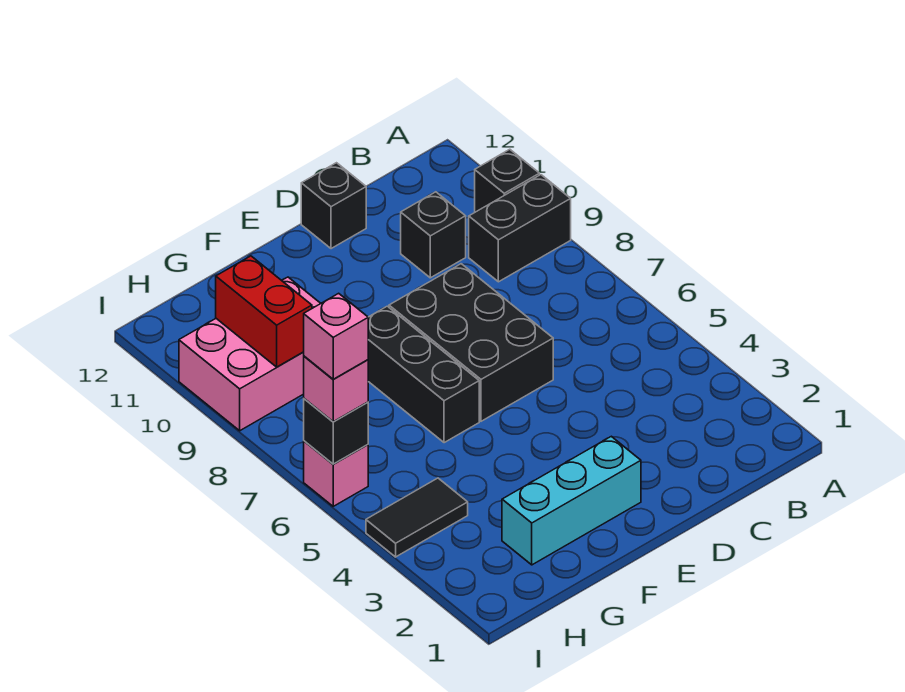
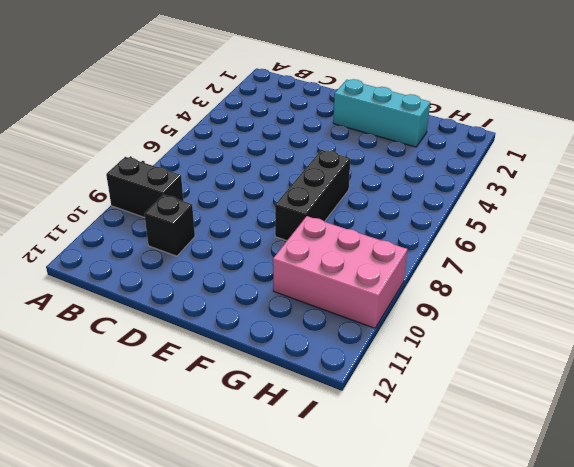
none -> black brick A10 level 1
none -> black brick D6:E8 level 1
none -> black brick D12 level 1

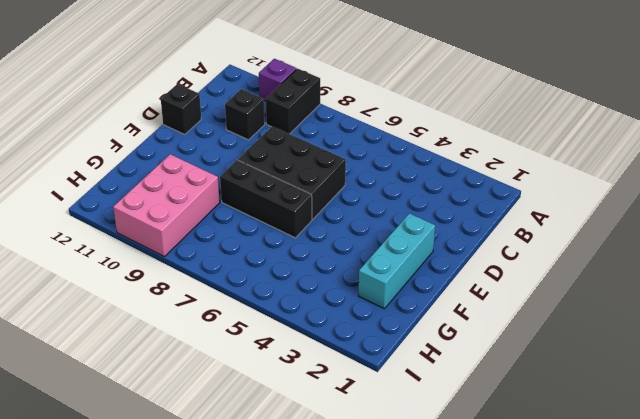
purple brick A10 level 1 -> black brick A10 level 1
none -> black tile H4:I4 level 1
none -> pink brick I6 level 1
none -> red brick H9:H10 level 2

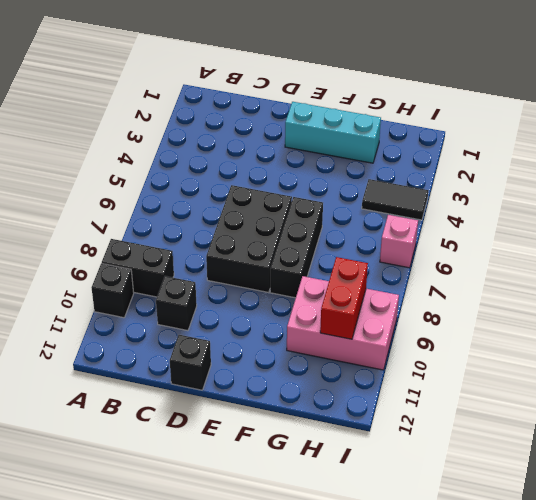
none -> black brick I6 level 2
none -> pink brick I6 level 3
none -> pink brick I6 level 4

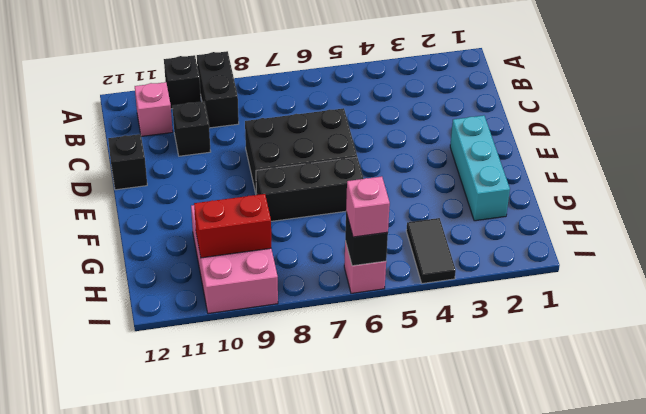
pink brick B11 level 1 -> pink brick I6 level 4

